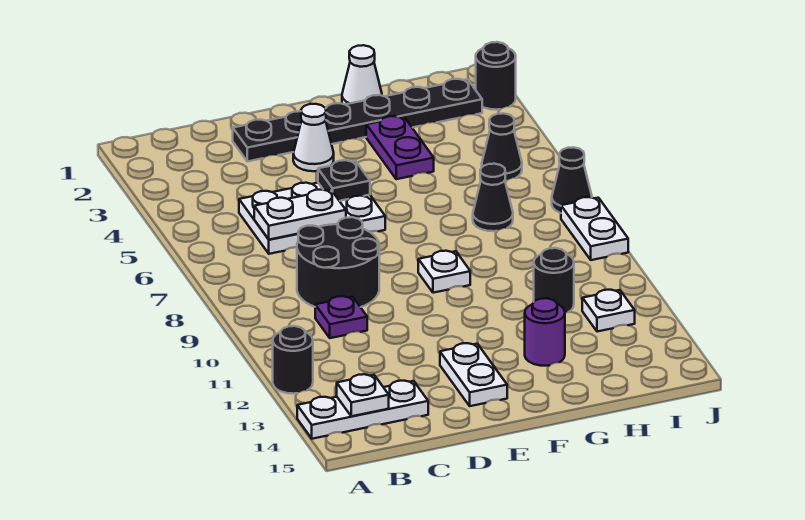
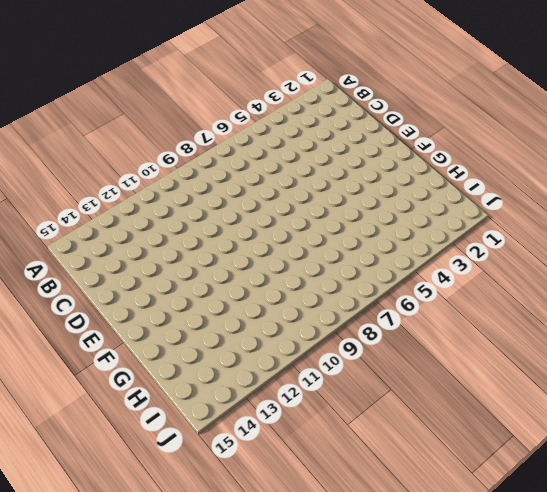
none -> black round brick A12 level 1
none -> white plate A14:C14 level 1
none -> white plate C5:E6 level 1

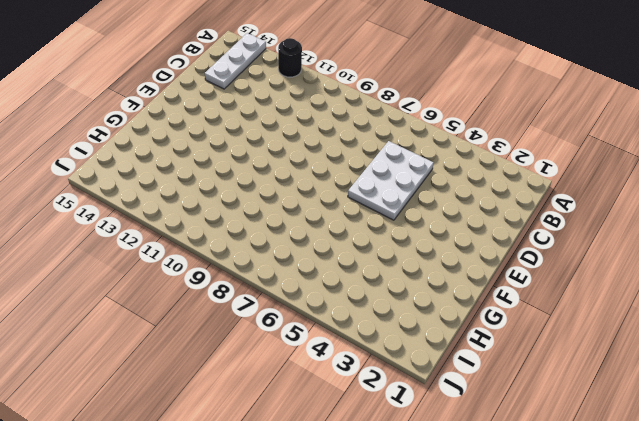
none -> black round brick C8:D9 level 1
none -> purple plate C10 level 1
none -> black plate D2:I2 level 1

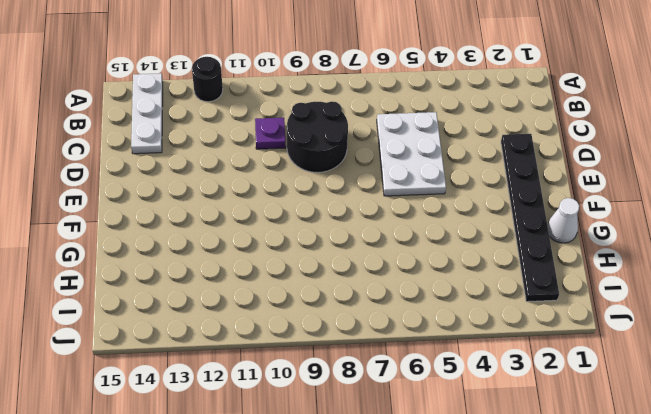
none -> white cone E3 level 1
none -> white plate E13:E14 level 1
none -> white plate F9 level 1

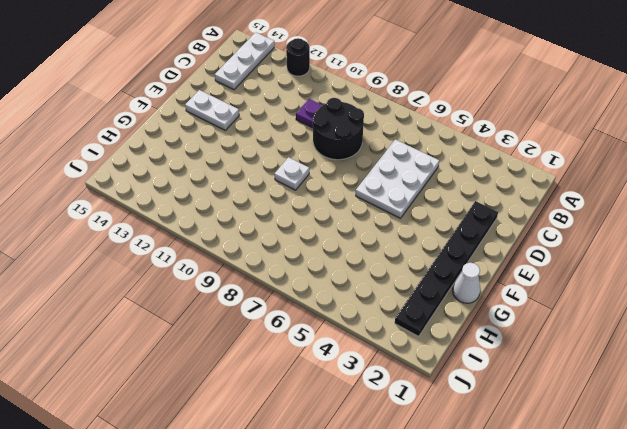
none -> white cone E3 level 1
none -> purple plate G3:G4 level 1
none -> purple round brick G13 level 1

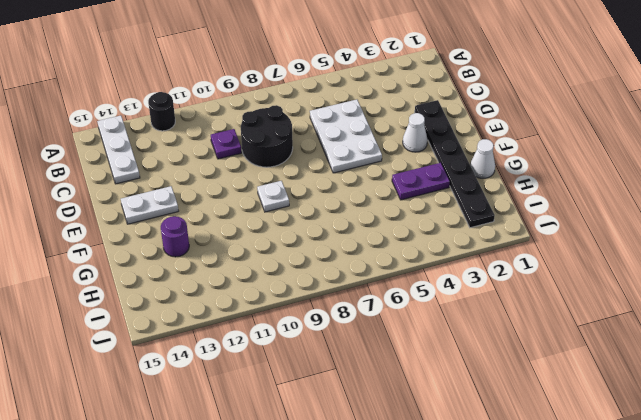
none -> black cone H7 level 1
none -> black round brick H11 level 1
none -> black cone I5 level 1

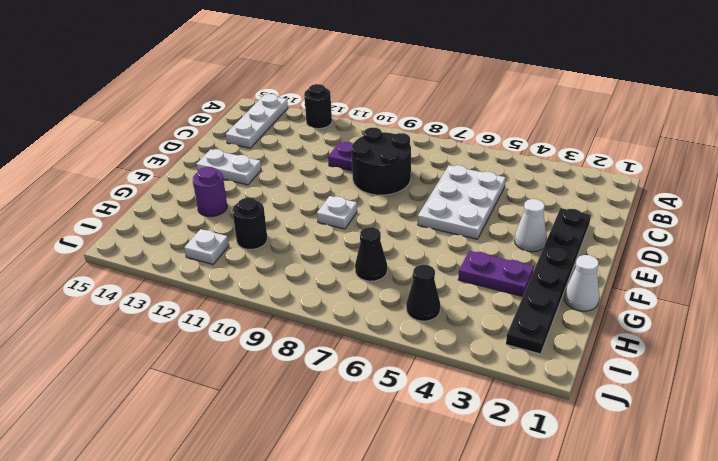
none -> black round brick J2 level 1
none -> black cone J7 level 1
none -> white plate J8:J9 level 1

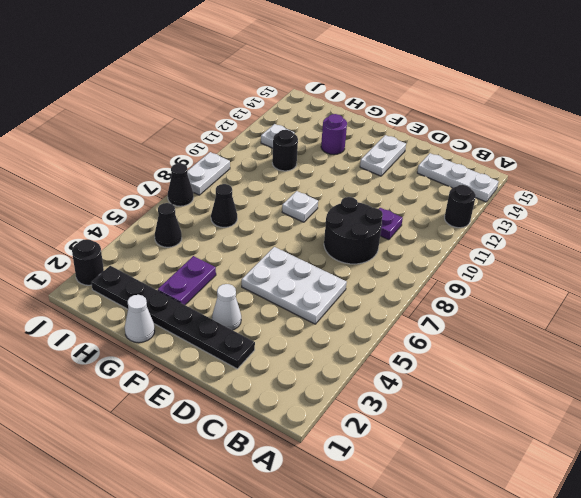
none -> white plate B14 level 2
none -> white plate C6:D6 level 2
none -> black plate E5 level 2

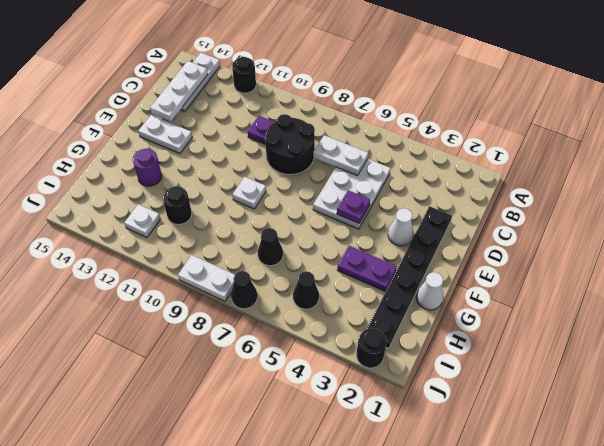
white plate B14:D14 level 2 -> white plate B14 level 2
white plate C6:C7 level 2 -> white plate C6:D6 level 2
purple plate E5 level 2 -> black plate E5 level 2

